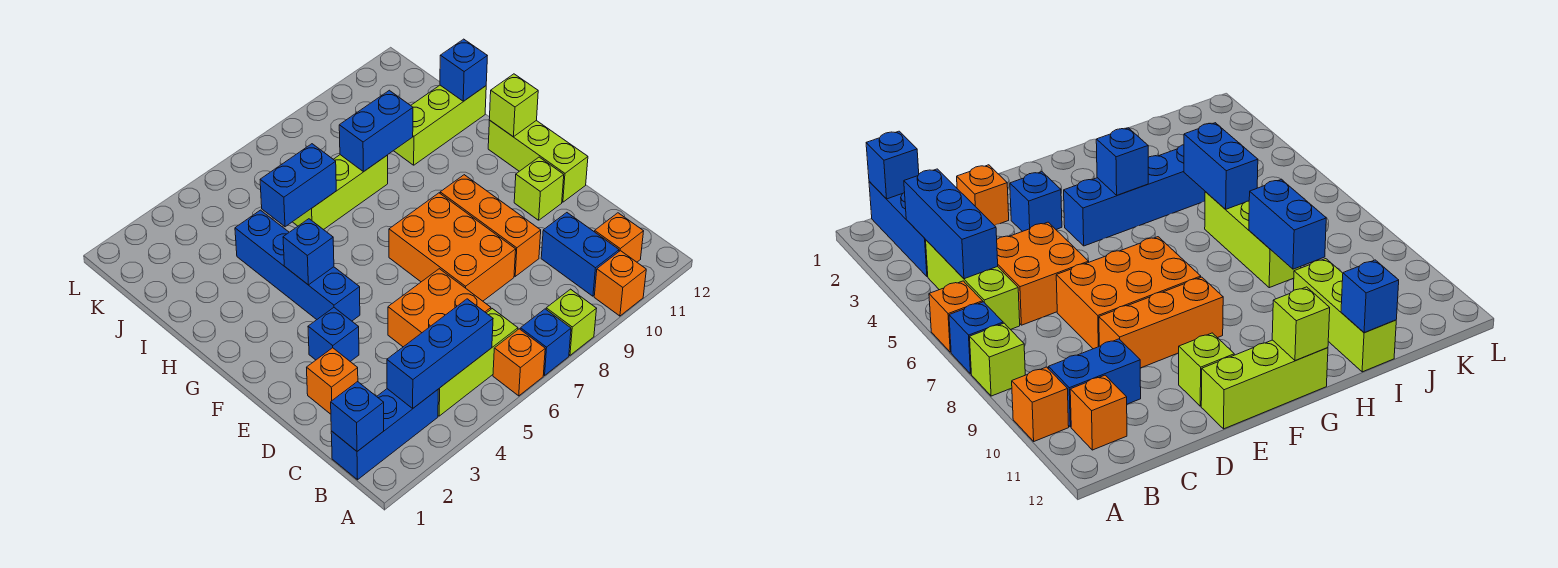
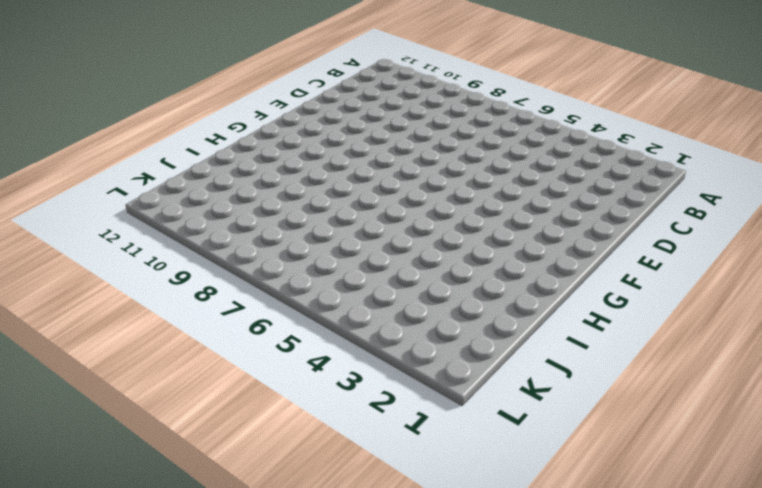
none -> orange brick A6 level 1
none -> blue brick A7 level 1
none -> lime brick A8 level 1

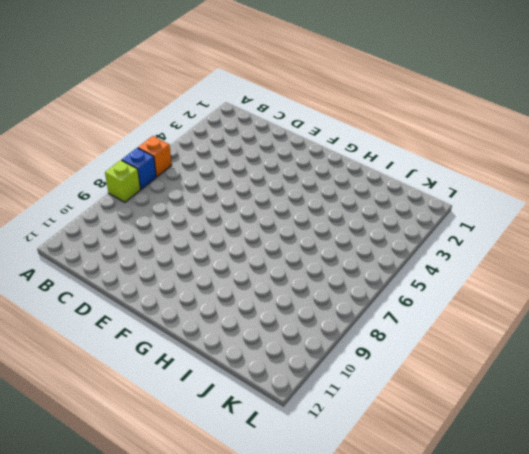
none -> orange brick A10 level 1
none -> blue brick B1:B3 level 1
none -> lime brick B4:B6 level 1

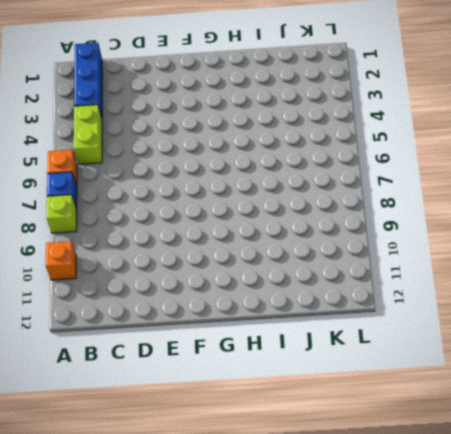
lime brick B4:B5 level 1 -> lime brick B4:B6 level 1
none -> blue brick B10:C10 level 1
none -> orange brick B11 level 1
none -> orange brick C5:D6 level 1

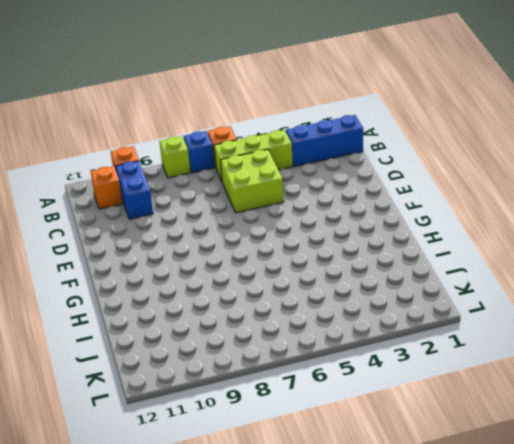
lime brick C5:D6 level 1 -> orange brick C5:D6 level 1
none -> orange brick D2 level 1
none -> orange brick D7:F8 level 1
none -> orange brick D9:F9 level 1

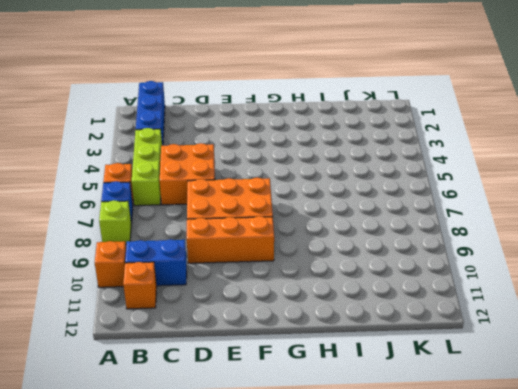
none -> orange brick D2 level 1
none -> blue brick E3 level 1
none -> lime brick E11 level 1

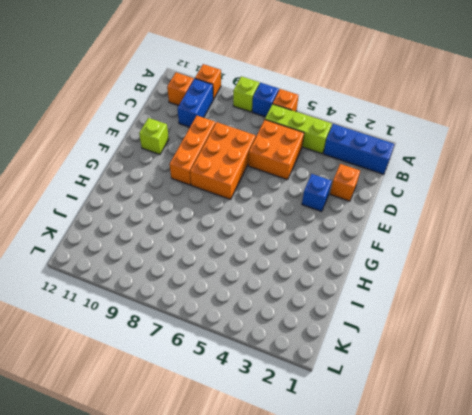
none -> lime brick E12:G12 level 1
none -> blue brick F4:I4 level 1
none -> lime brick I6:I8 level 1

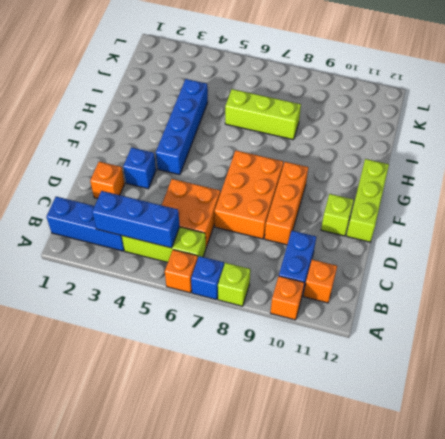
none -> lime brick I10:I12 level 1
none -> blue brick B1 level 2
none -> blue brick G4 level 2

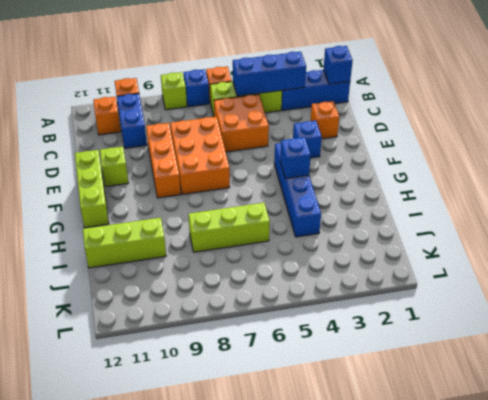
none -> lime brick G12 level 2
none -> blue brick I5:I6 level 2
none -> blue brick I8:I9 level 2

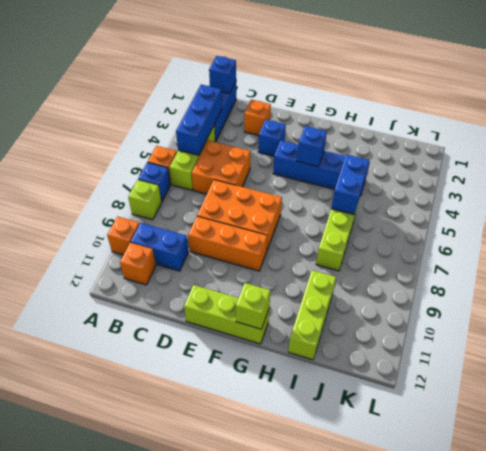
none -> lime brick E11 level 1
none -> blue brick I8:I9 level 2
none -> blue brick I12 level 2

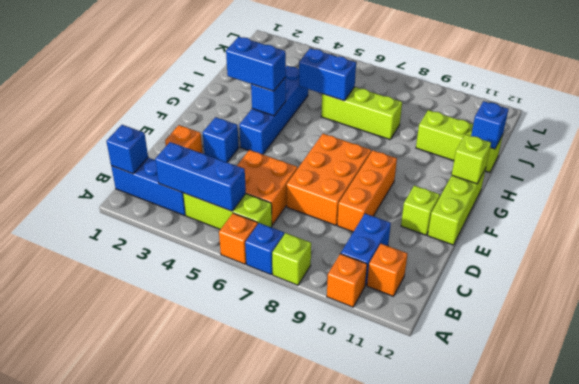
blue brick G3:G4 level 3 -> blue brick I8:I9 level 2

